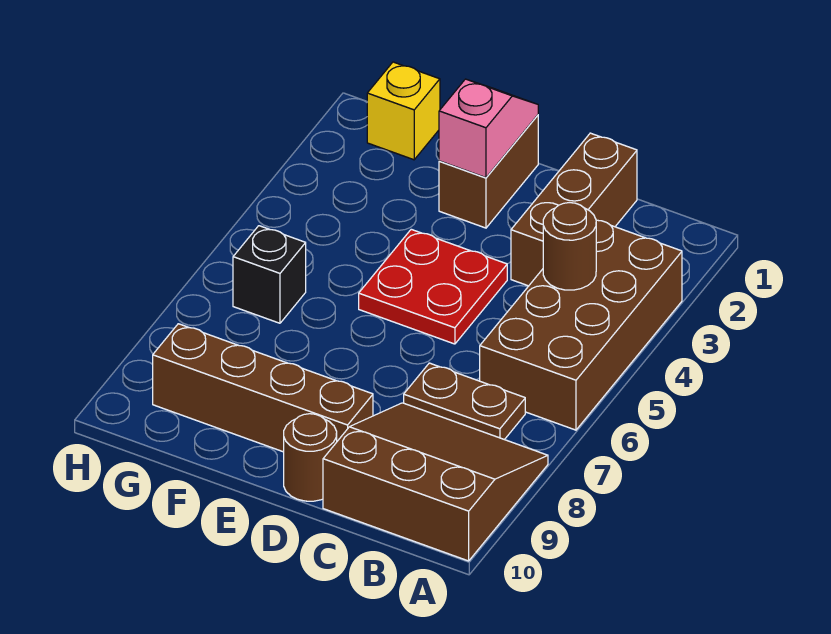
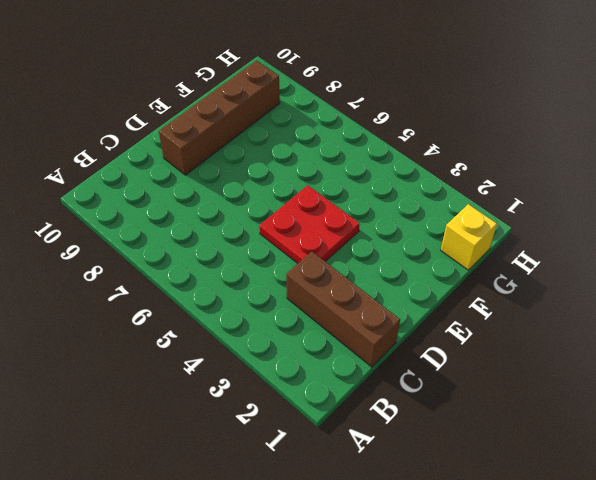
none -> brown brick A3:B6 level 1
none -> brown slope A8:C10 level 1 top 10
none -> brown plate B7:C7 level 1

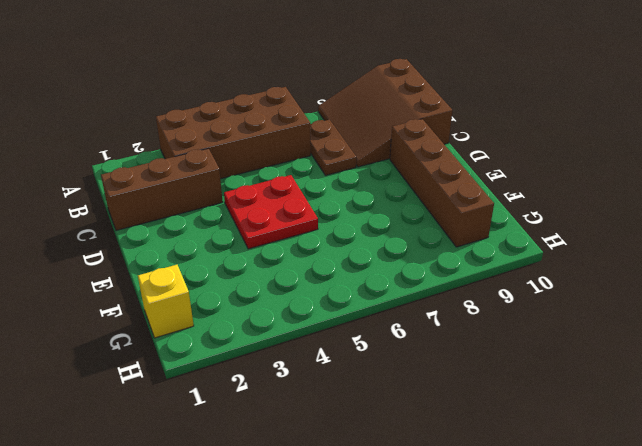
none -> brown round brick D10 level 1
none -> brown brick E1:E2 level 1
none -> black brick G6 level 1

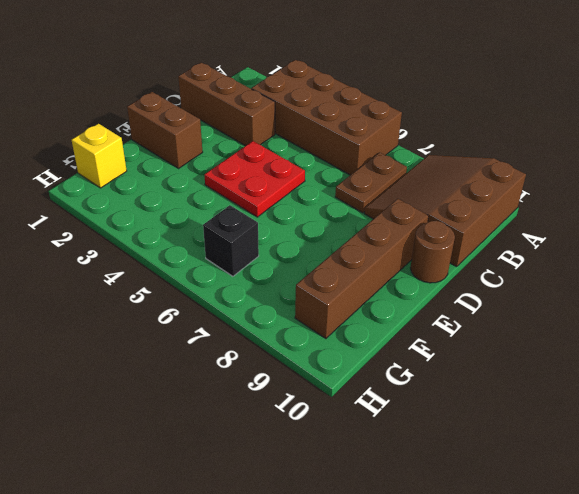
none -> brown round brick B4 level 2
none -> pink slope E1:E2 level 2 top 2

